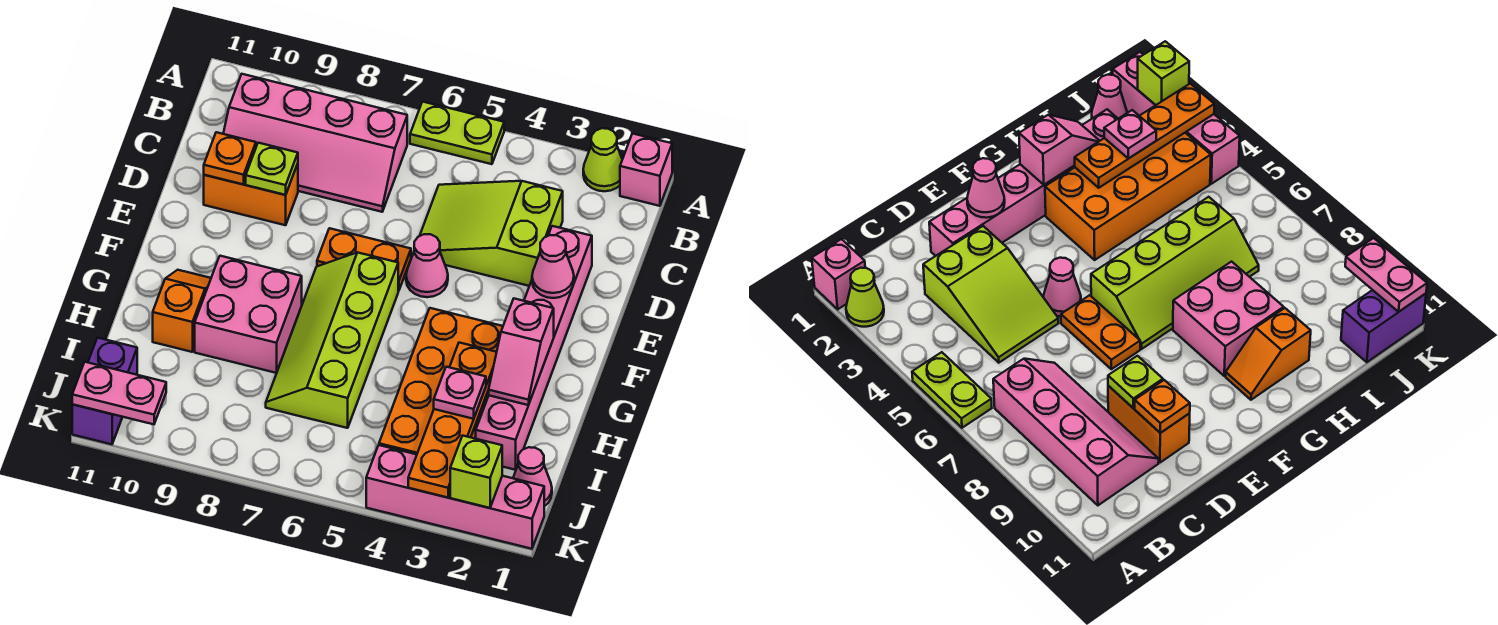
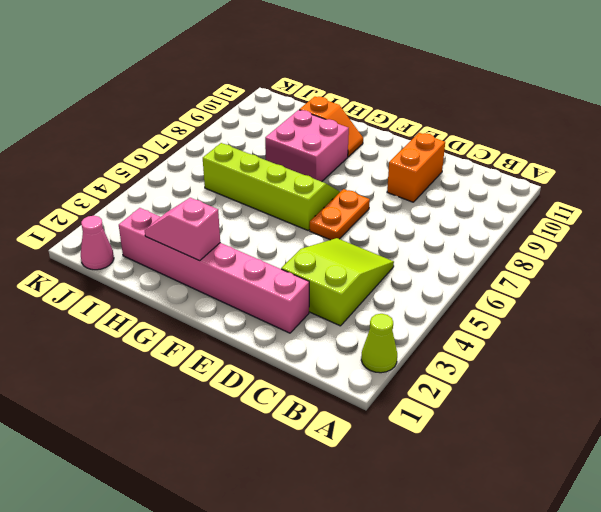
none -> pink brick A1 level 1
none -> lime plate A5:A6 level 1
none -> pink slope B7:C10 level 1 top B

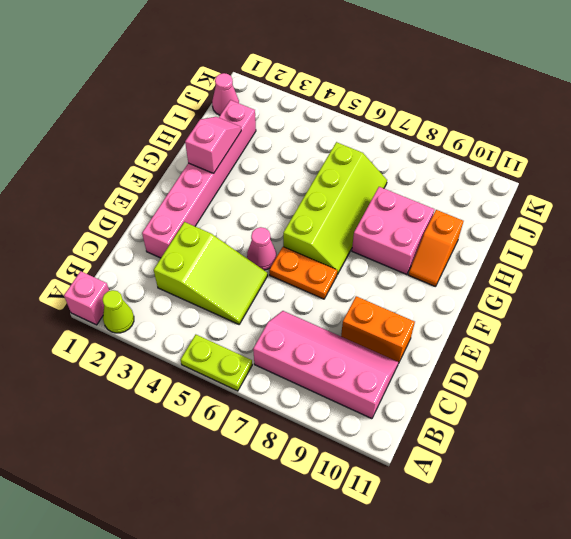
none -> orange brick G3:J4 level 1
none -> purple brick J11:K11 level 1
none -> pink brick K1:K4 level 1

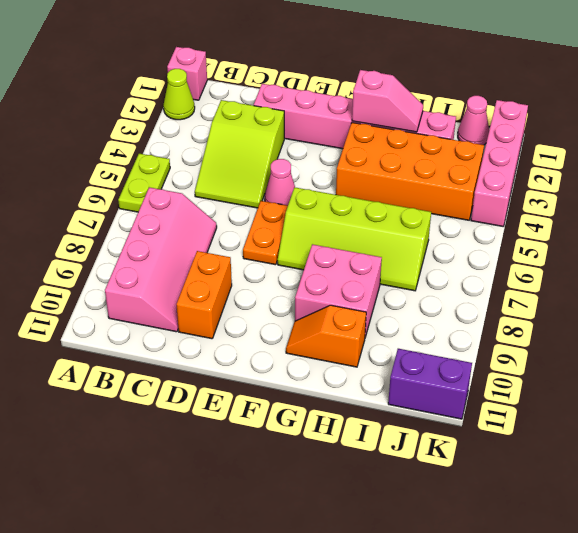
none -> lime plate D9 level 2
none -> orange plate D10 level 2
none -> pink cone E2 level 2

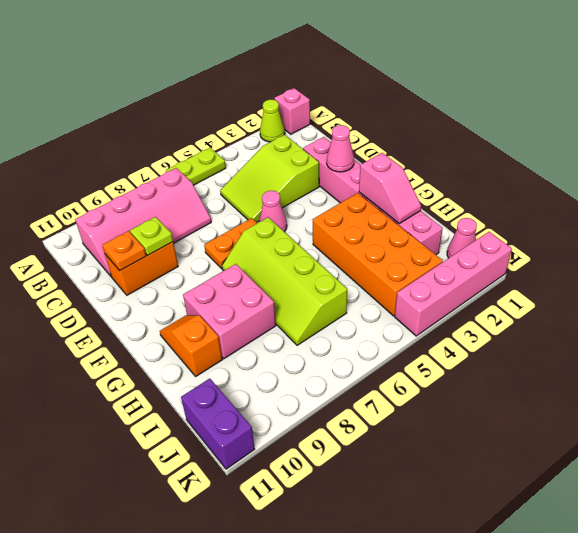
none -> orange plate H3:K3 level 2
none -> lime brick K2 level 2
none -> pink plate K10:K11 level 2

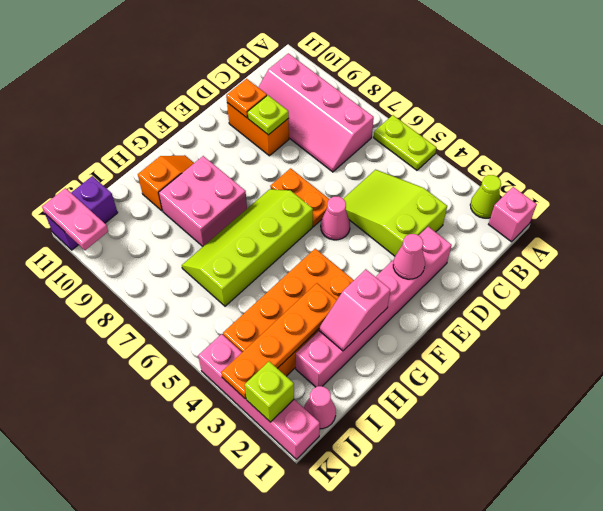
none -> pink plate I3 level 3

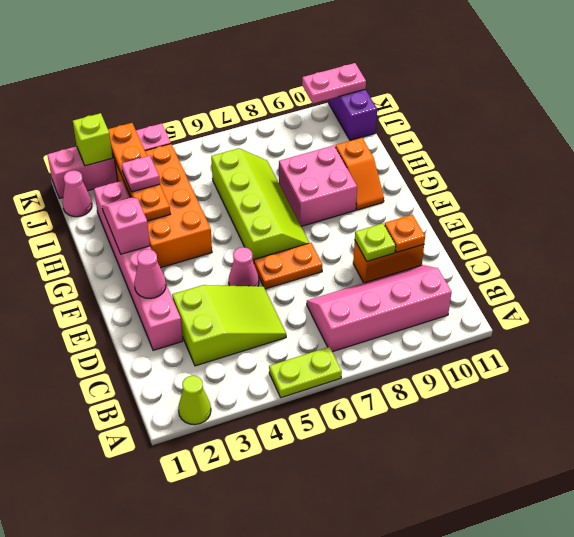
none -> pink brick A1 level 1

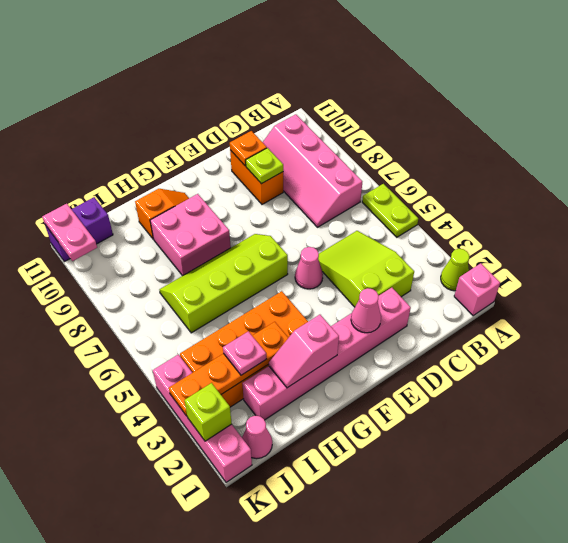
none -> orange plate E6:E7 level 1

